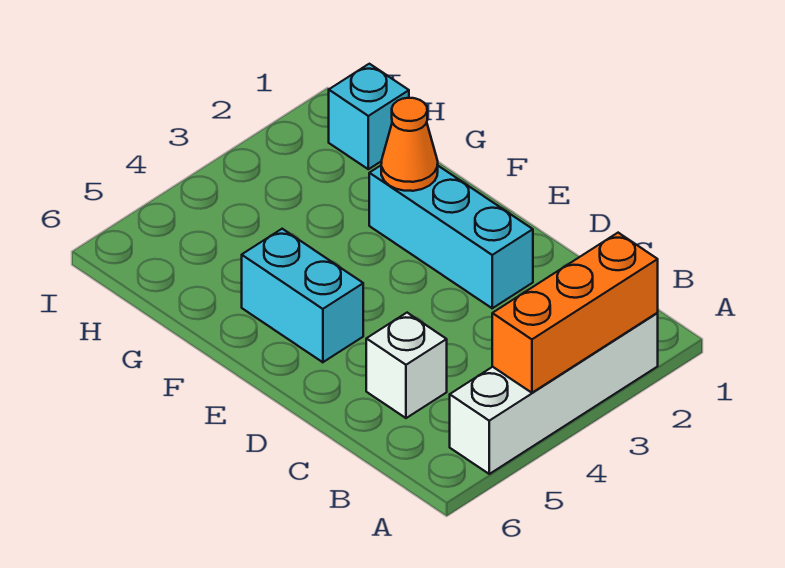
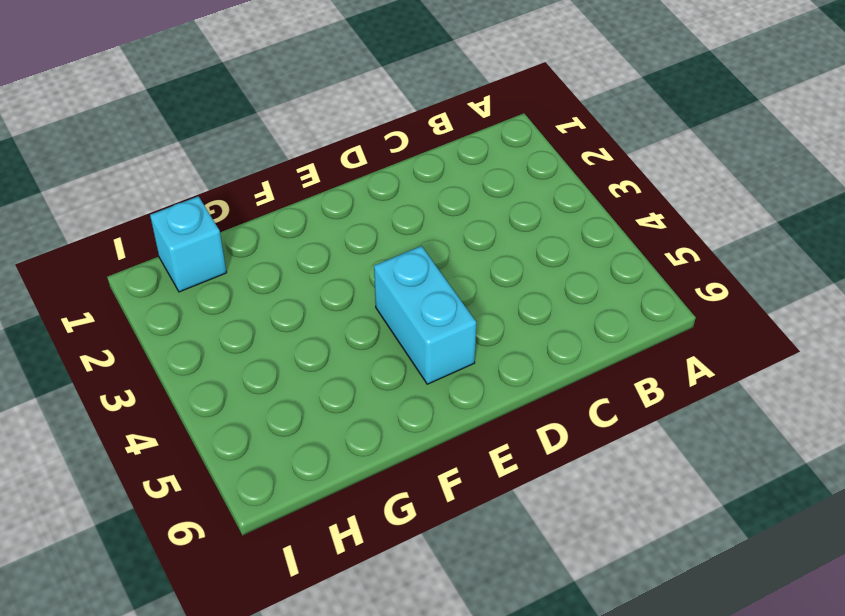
cyan brick E4:E5 level 1 -> cyan brick E5:F5 level 1
none -> white brick A2:A5 level 1
none -> white brick C5 level 1

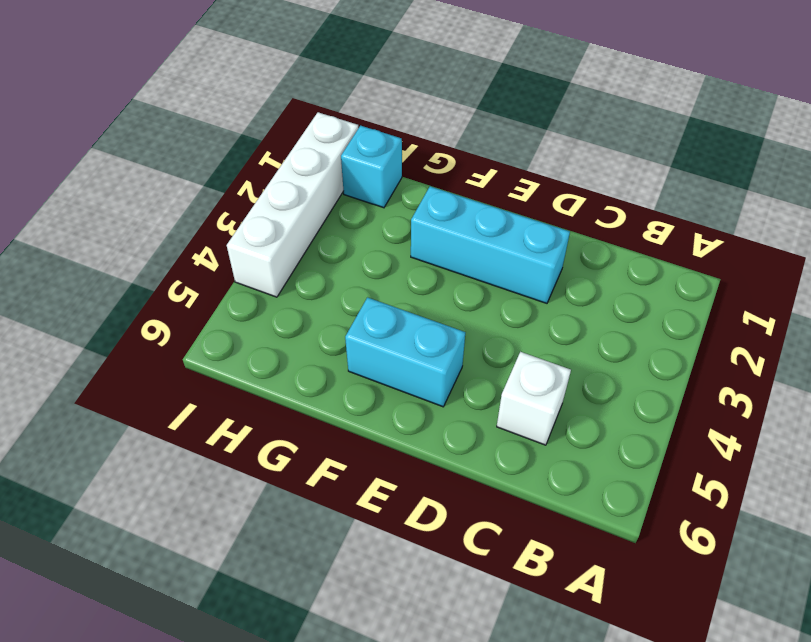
white brick I1:I4 level 1 -> white brick A2:A5 level 1
none -> orange brick A2:A4 level 2
none -> orange cone F2 level 2

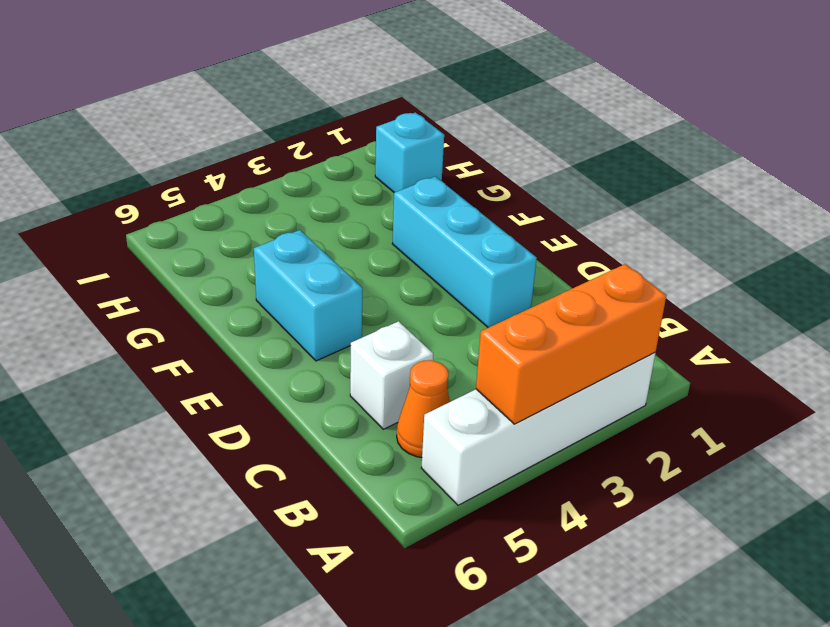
orange cone B5 level 1 -> orange cone F2 level 2

